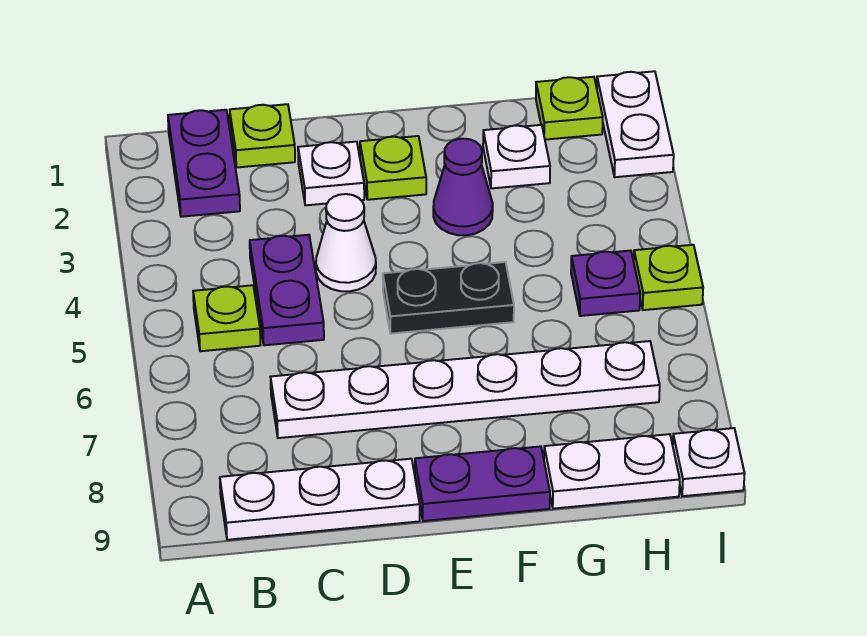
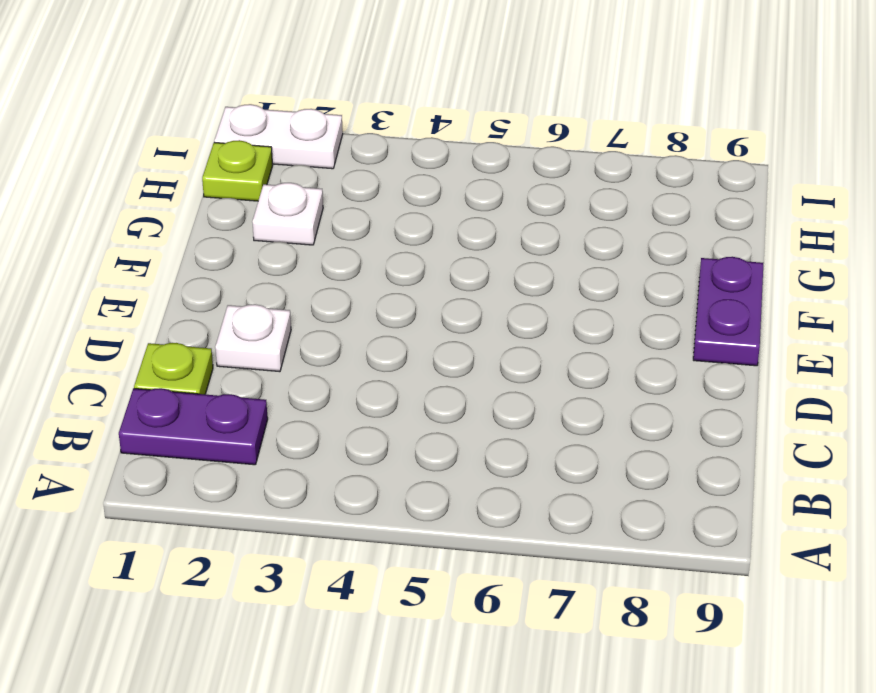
none -> lime plate B5 level 1
none -> white plate B9:D9 level 1
none -> purple plate C4:C5 level 1

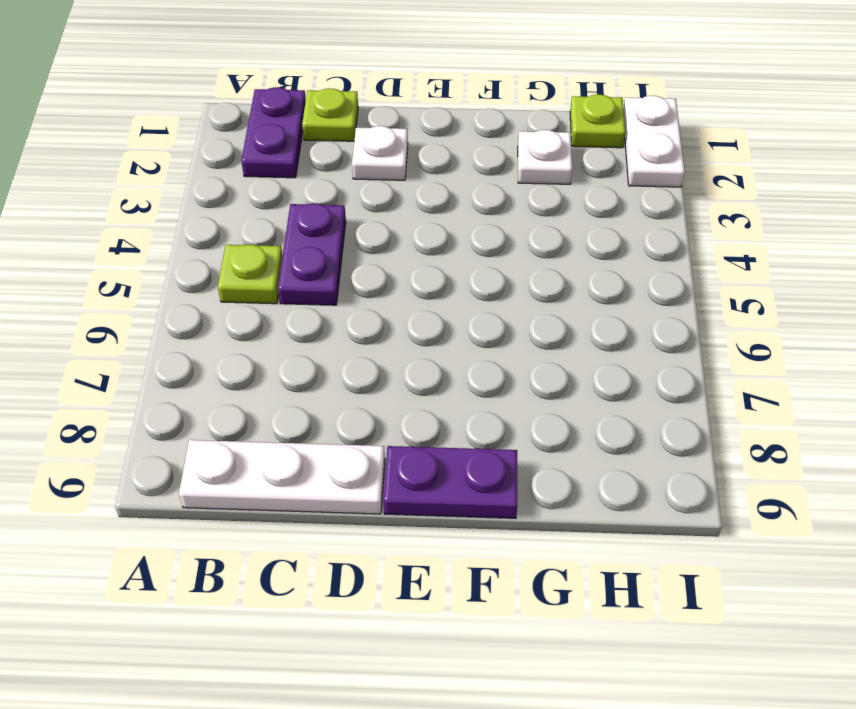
none -> white plate C7:H7 level 1
none -> white cone D4 level 1
none -> lime plate E2 level 1

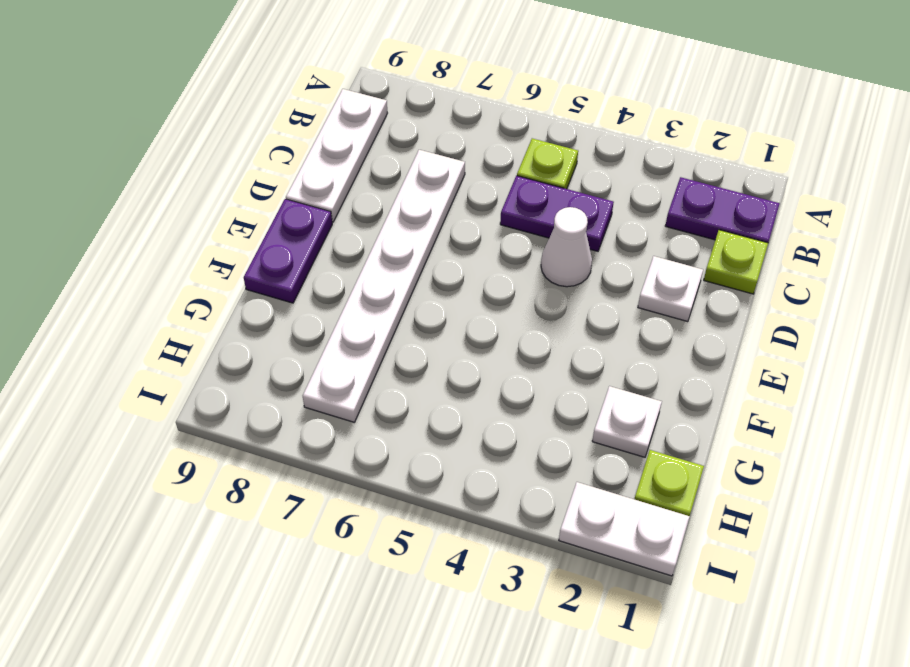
none -> lime plate E2 level 1
none -> black plate E5:F5 level 1
none -> purple cone F3 level 1

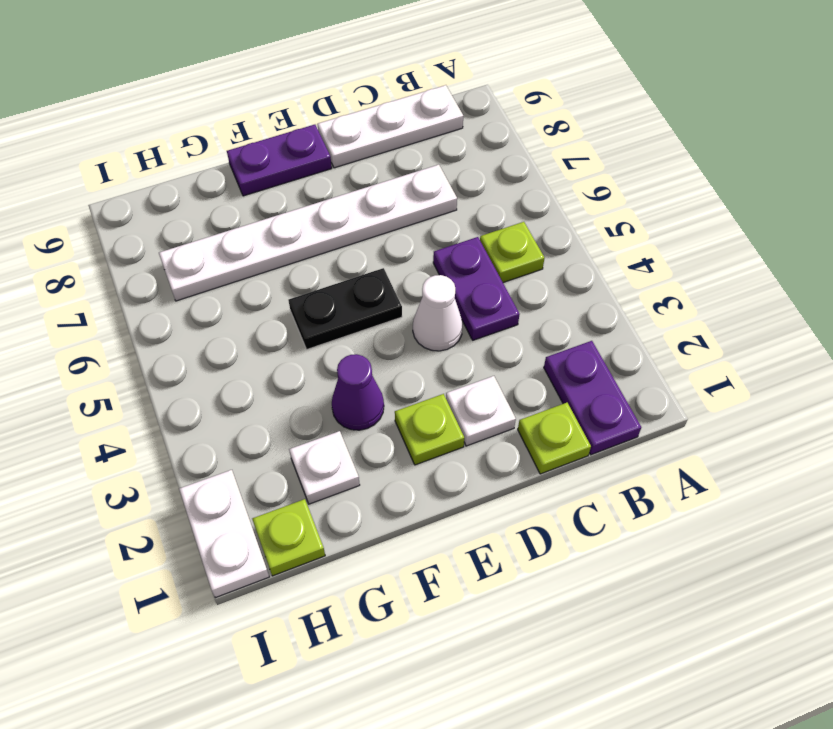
none -> white plate G9:H9 level 1
none -> purple plate H5 level 1
none -> lime plate I5 level 1

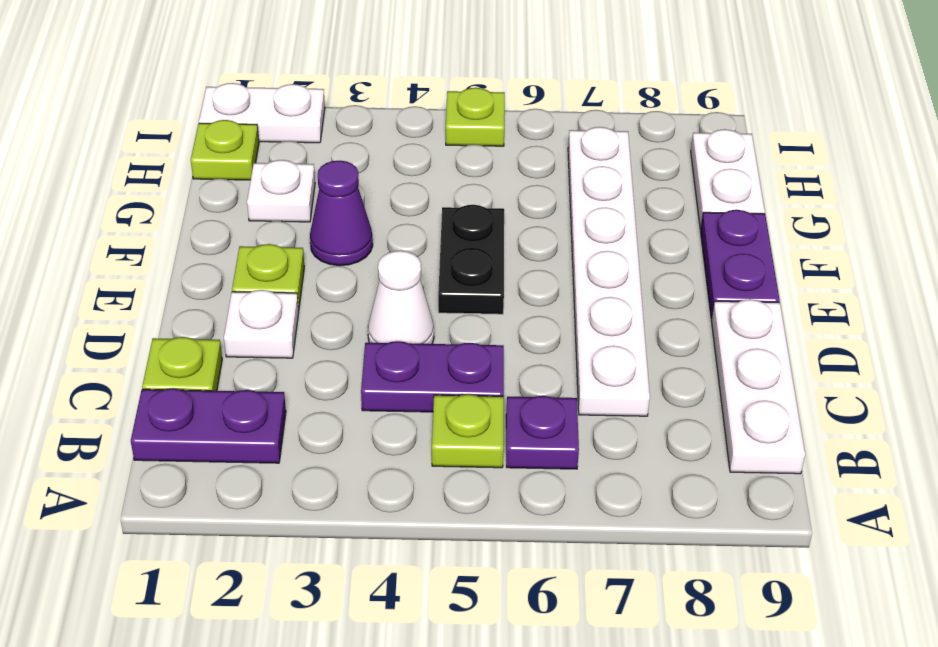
purple plate B6 level 1 -> purple plate H5 level 1
none -> white plate I9 level 1

